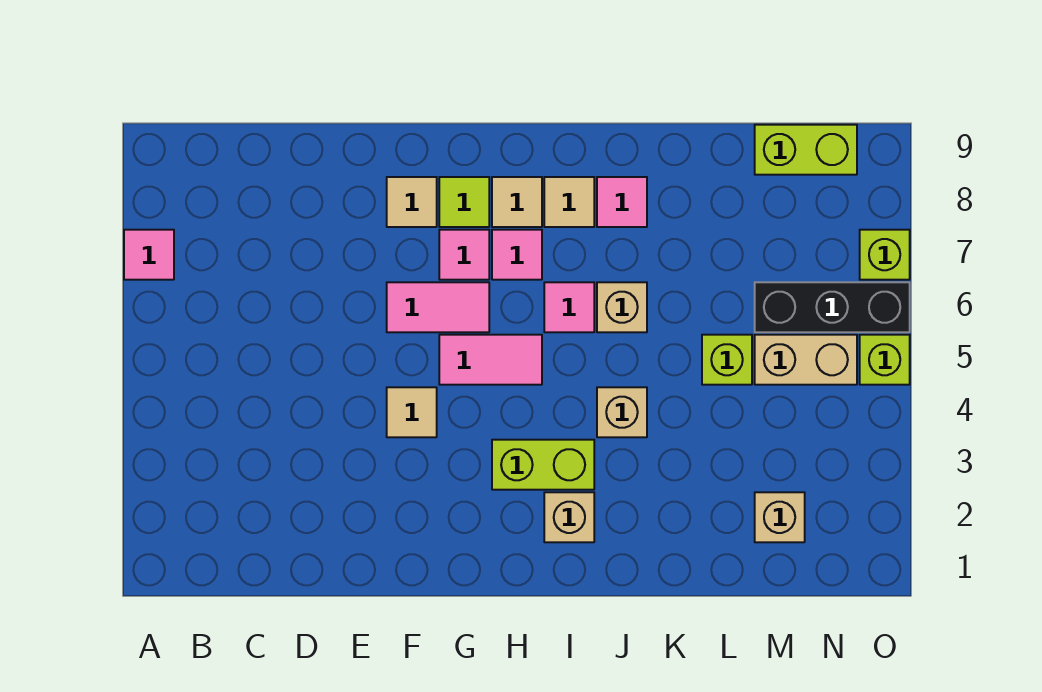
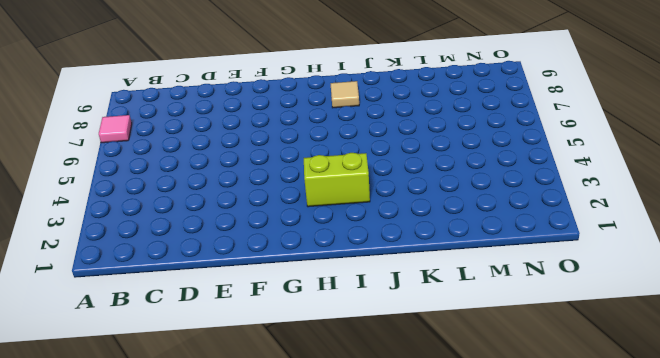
none -> tan tile F4 level 1
none -> pink tile F6:G6 level 1
none -> tan tile F8 level 1

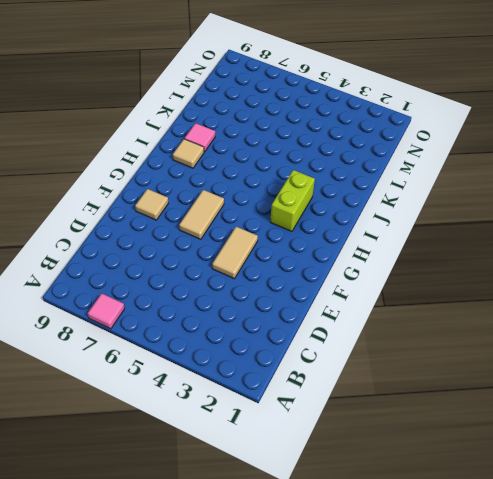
tan tile E4:F4 level 1 -> tan tile F4 level 1
tan tile F6:G6 level 1 -> pink tile F6:G6 level 1
none -> pink tile G5:H5 level 1
none -> pink tile G7 level 1
none -> lime tile G8 level 1

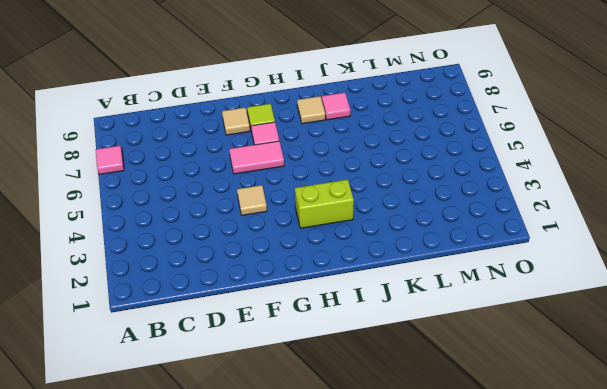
none -> pink tile G5:H5 level 1
none -> pink tile H7 level 1
none -> tan tile H8 level 1

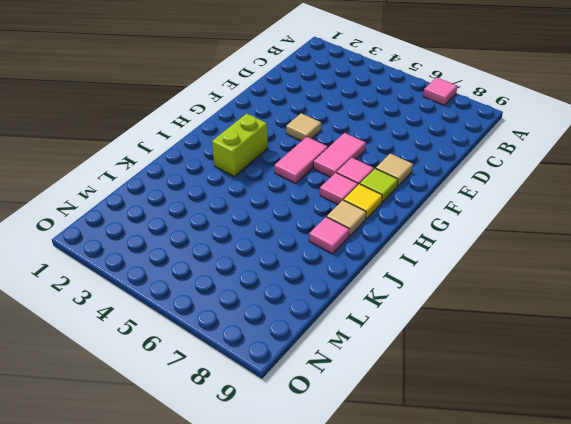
yellow tile H8 level 1 -> tan tile H8 level 1
none -> tan brick I2 level 1
none -> pink tile I6 level 1
none -> tan brick J4 level 1

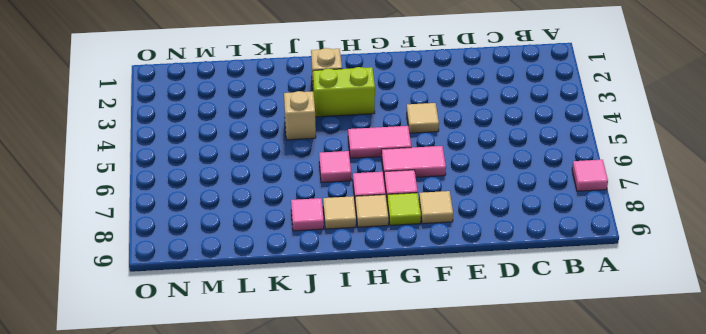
none -> tan brick J6 level 1
none -> lime brick L5 level 1
none -> tan brick M2 level 1

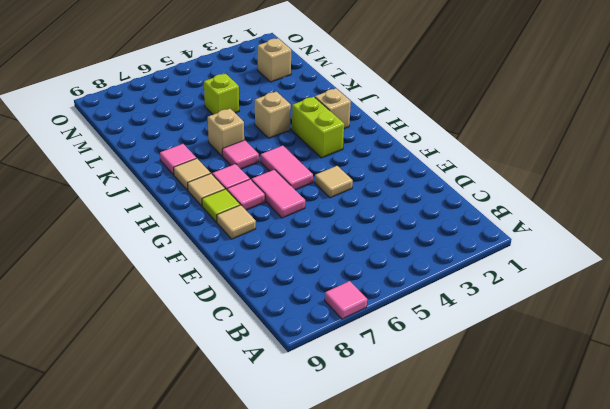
none -> tan brick M5:N5 level 1
none -> black brick M6:O6 level 1
none -> lime brick M9:N9 level 1

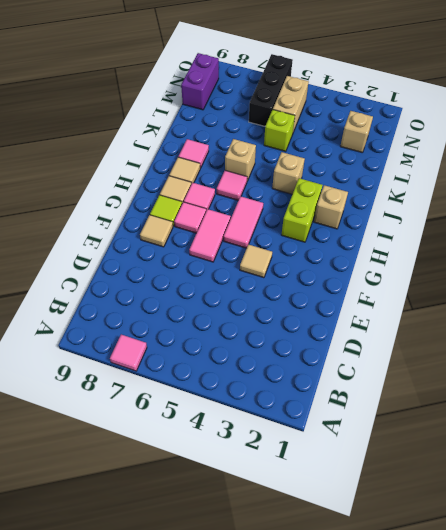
purple brick M9:N9 level 1 -> lime brick M9:N9 level 1
none -> lime brick O5 level 1
none -> lime brick O7 level 1

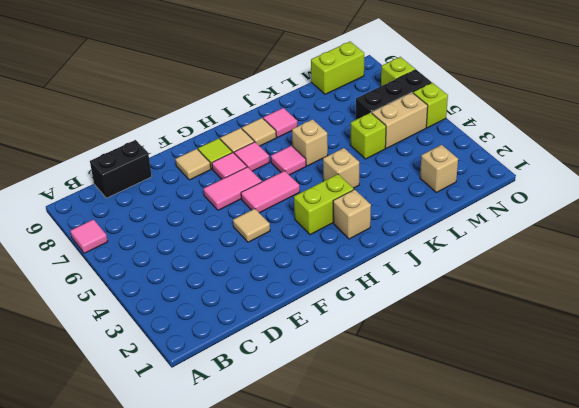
black brick C9:D9 level 1 -> none

